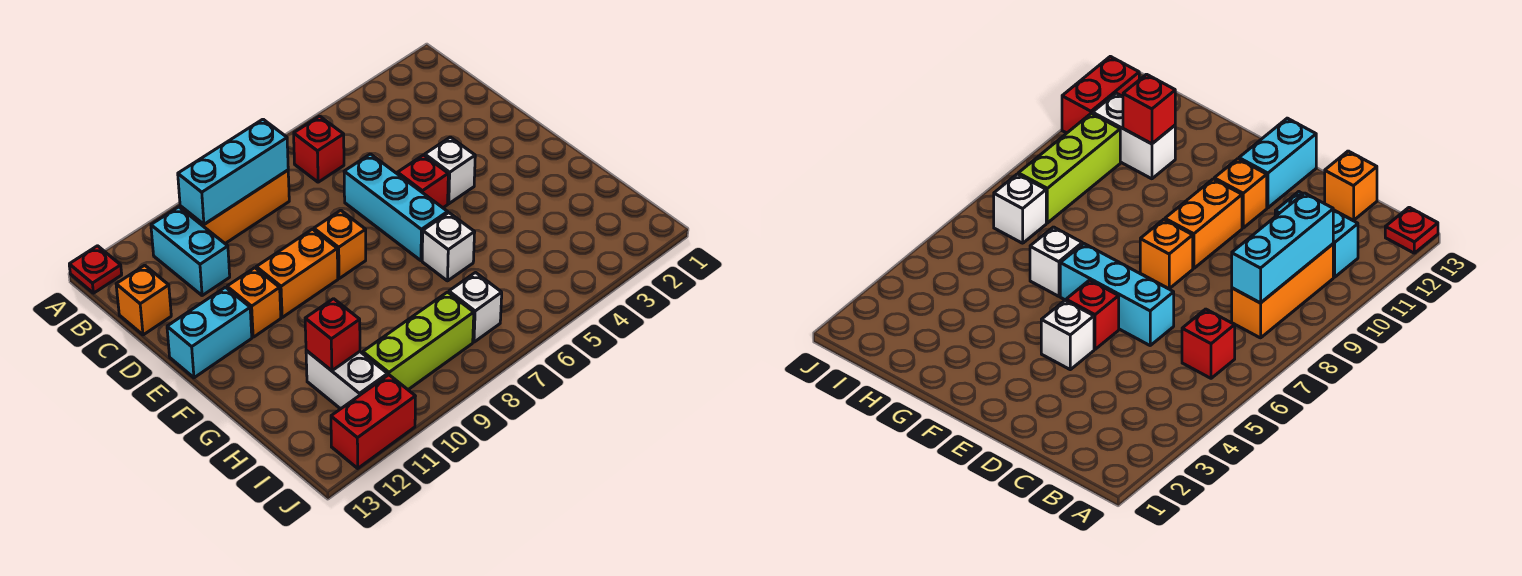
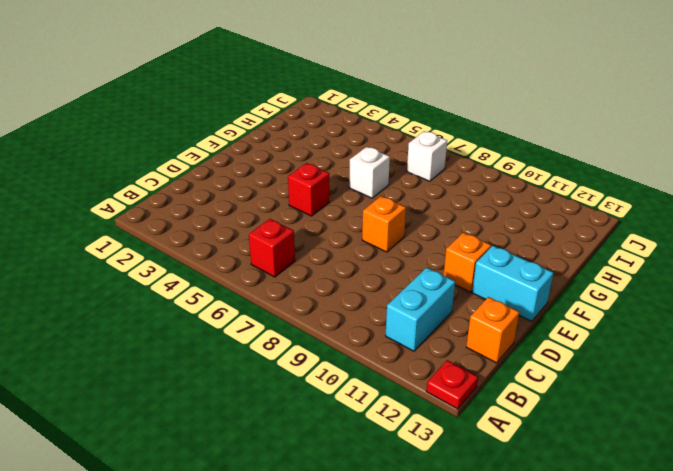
none -> orange brick B8:B10 level 1
none -> cyan brick D6:F6 level 1
none -> white brick E4 level 1

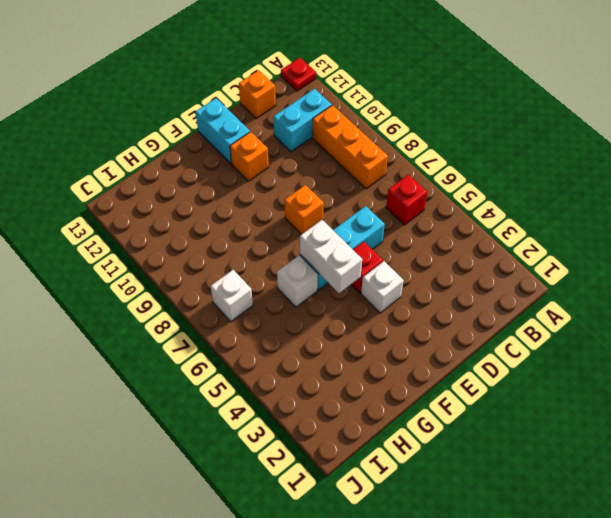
white brick F5:F6 level 2 -> white brick H11:I11 level 1
none -> orange brick E9:E10 level 1
none -> lime brick I8:I10 level 1
none -> red brick J11:J12 level 1

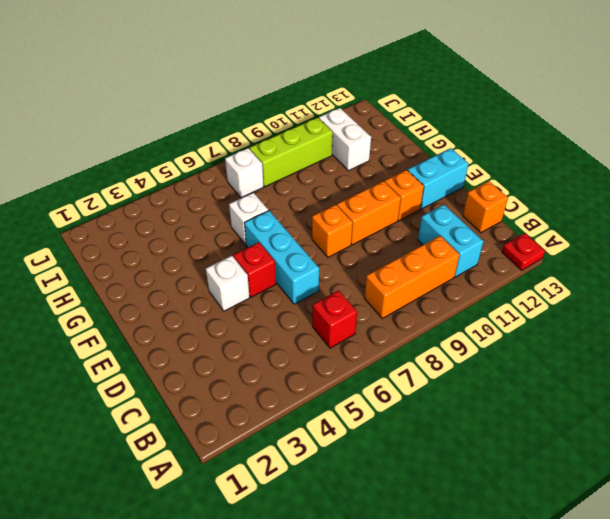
none -> red brick J11:J12 level 1
none -> cyan brick B8:B10 level 2
none -> red brick H11 level 2

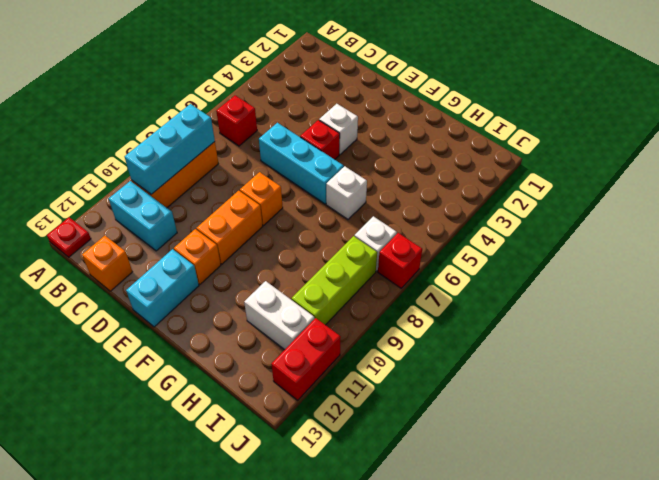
red brick J7 level 1 -> red brick H11 level 2

